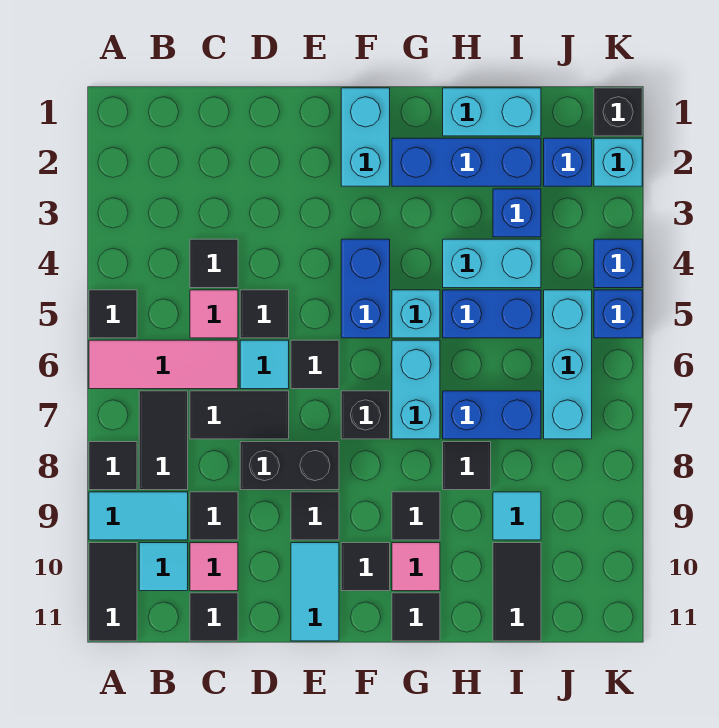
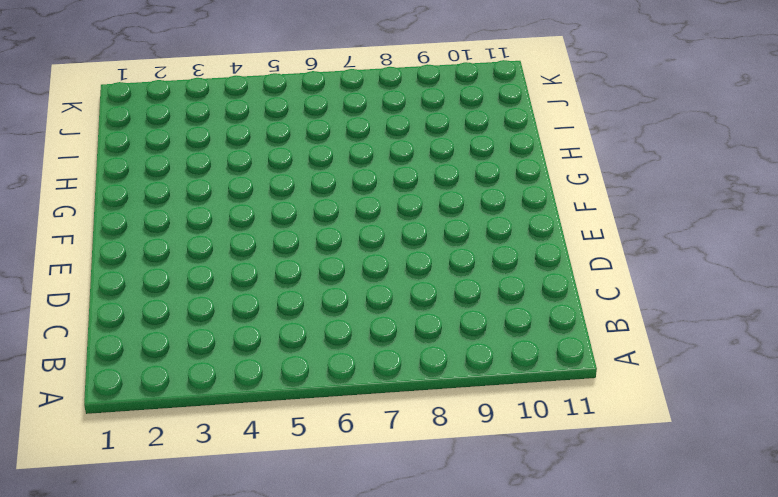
none -> black tile A5 level 1
none -> pink tile A6:C6 level 1
none -> black tile A8 level 1
none -> cyan tile A9:B9 level 1

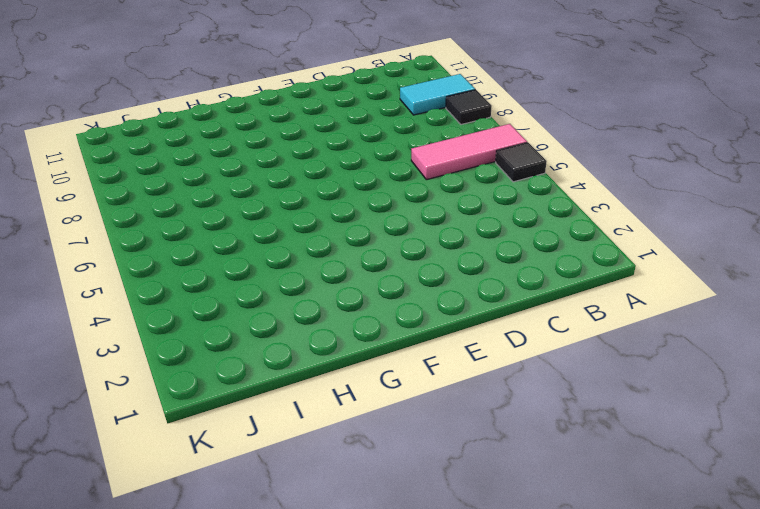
none -> black tile A10:A11 level 1
none -> black tile B7:B8 level 1
none -> cyan tile B10 level 1
none -> black tile C4 level 1

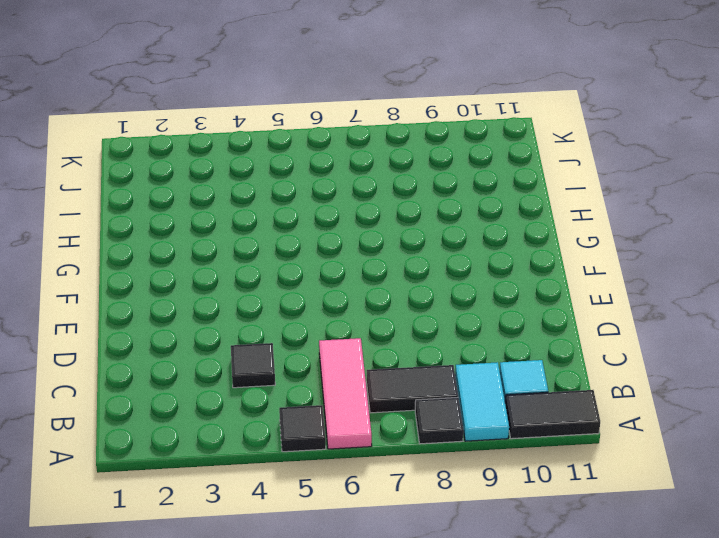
none -> pink tile C5 level 1
none -> black tile C7:D7 level 1
none -> black tile C9 level 1
none -> pink tile C10 level 1

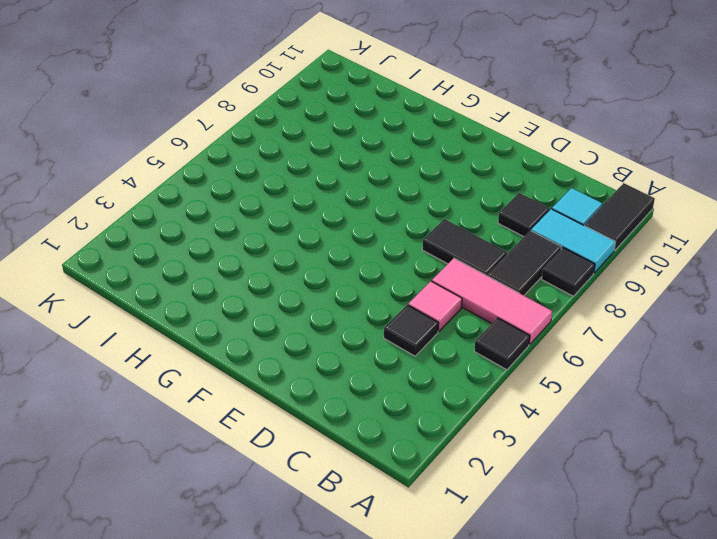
none -> pink tile C10 level 1
none -> black tile C11 level 1
none -> black tile D5 level 1
none -> cyan tile D6 level 1

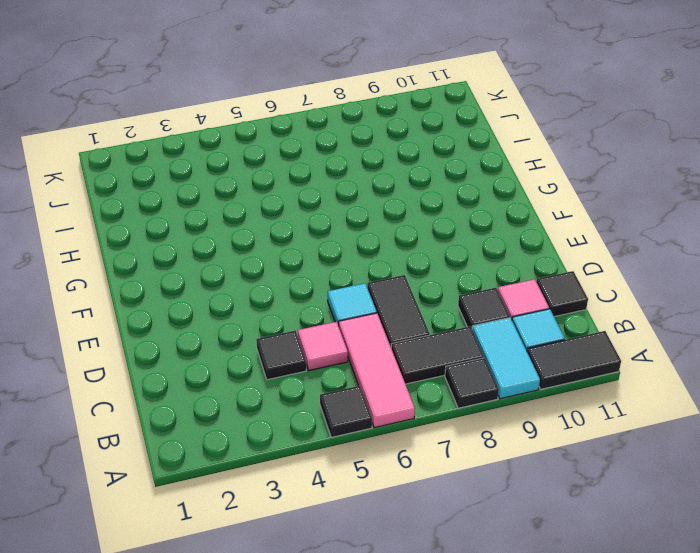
none -> black tile D5 level 1
none -> black brick D8:E8 level 1
none -> black tile E6 level 1
none -> black tile E9 level 1

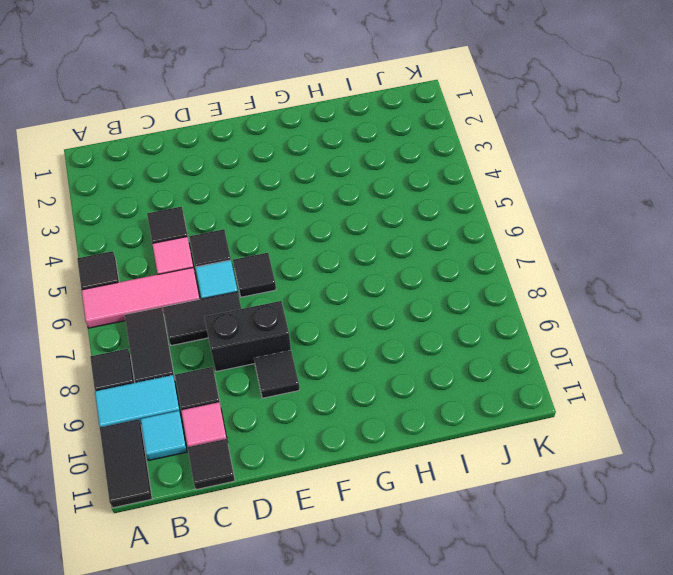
none -> cyan tile E10:E11 level 1
none -> cyan brick F1:F2 level 1
none -> blue brick F4:F5 level 1
none -> black brick F7 level 1

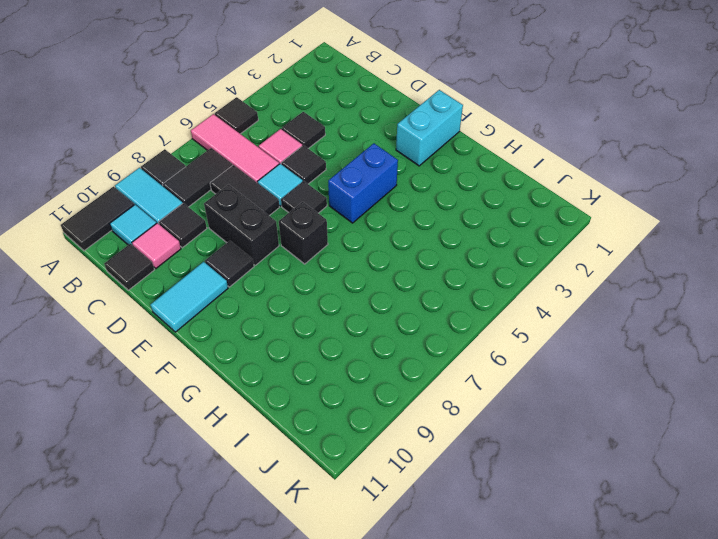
none -> black tile F10 level 1
none -> blue brick G2:I2 level 1
none -> cyan brick G5 level 1
none -> cyan brick G6:G7 level 1

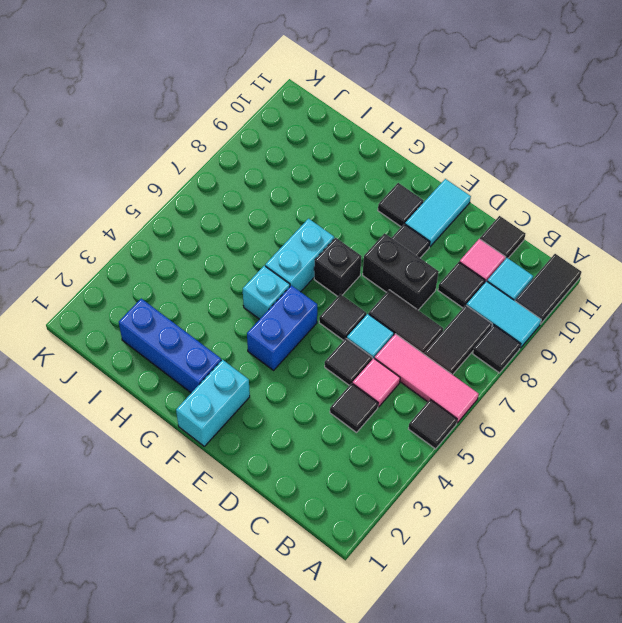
none -> black tile G9 level 1
none -> pink tile G10 level 1
none -> black tile G11 level 1
none -> cyan brick H1:I1 level 1

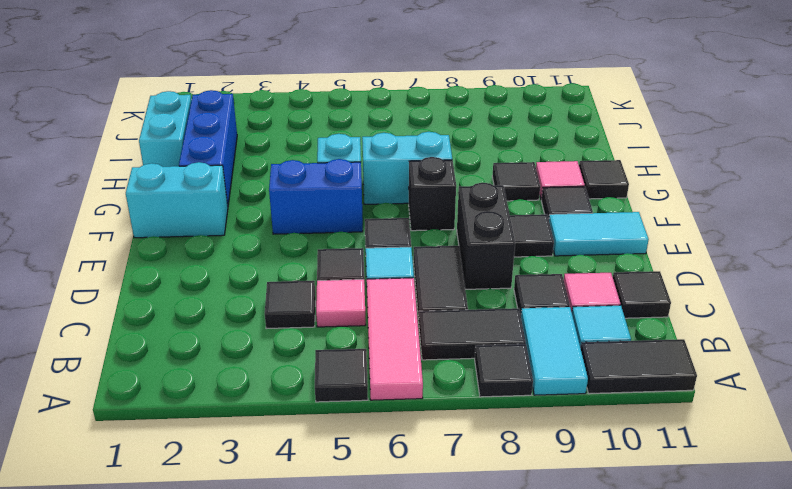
none -> cyan brick H4:I4 level 1
none -> blue brick H5:I5 level 1
none -> blue brick H7:I7 level 1
none -> black tile H8 level 1

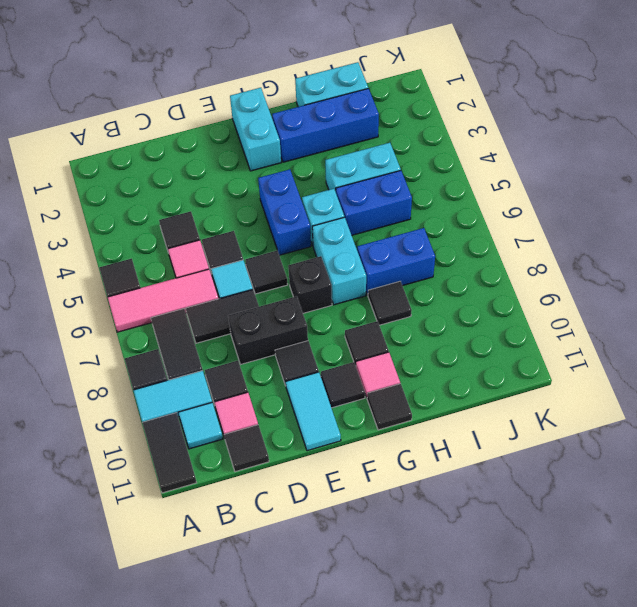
none -> blue brick I3 level 1
none -> cyan tile I9 level 1
none -> black tile I10:I11 level 1
none -> blue brick J2 level 1

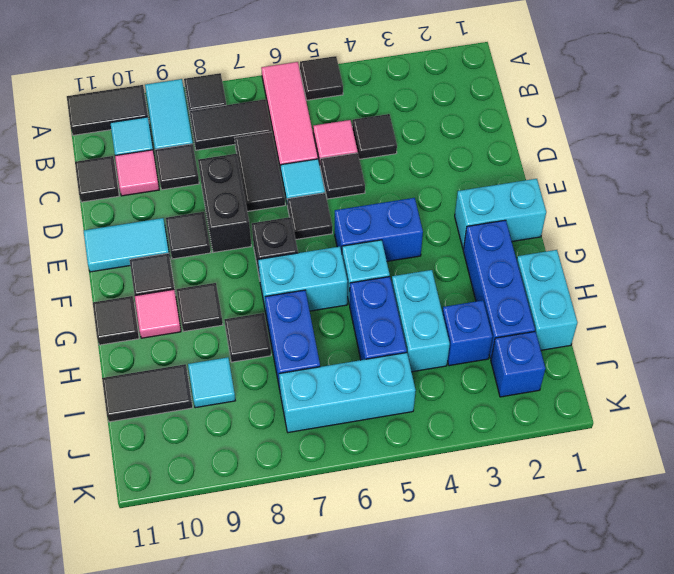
none -> black brick K1 level 1
none -> cyan brick K2 level 1
none -> blue brick K4 level 1
none -> blue brick K5 level 1

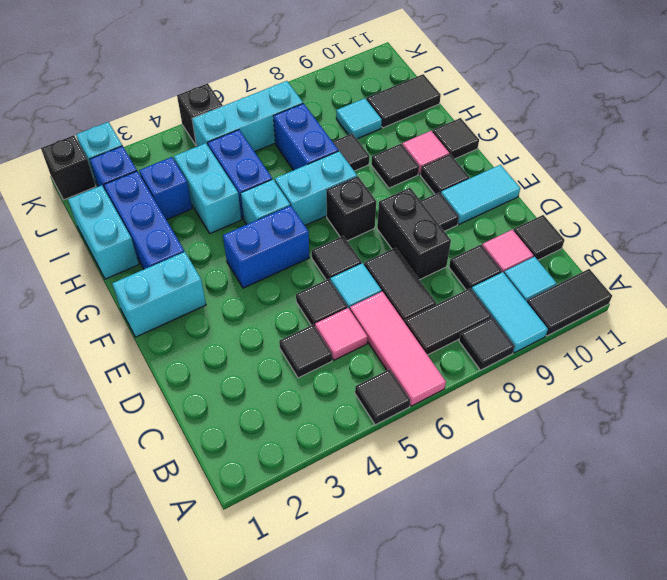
black brick K5 level 1 -> blue brick K5 level 1
none -> blue brick K4 level 1

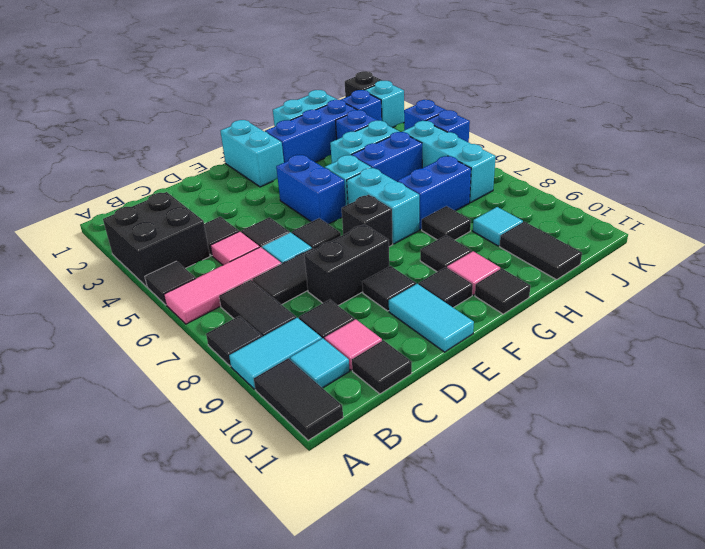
black brick A3:B4 level 1 -> none

